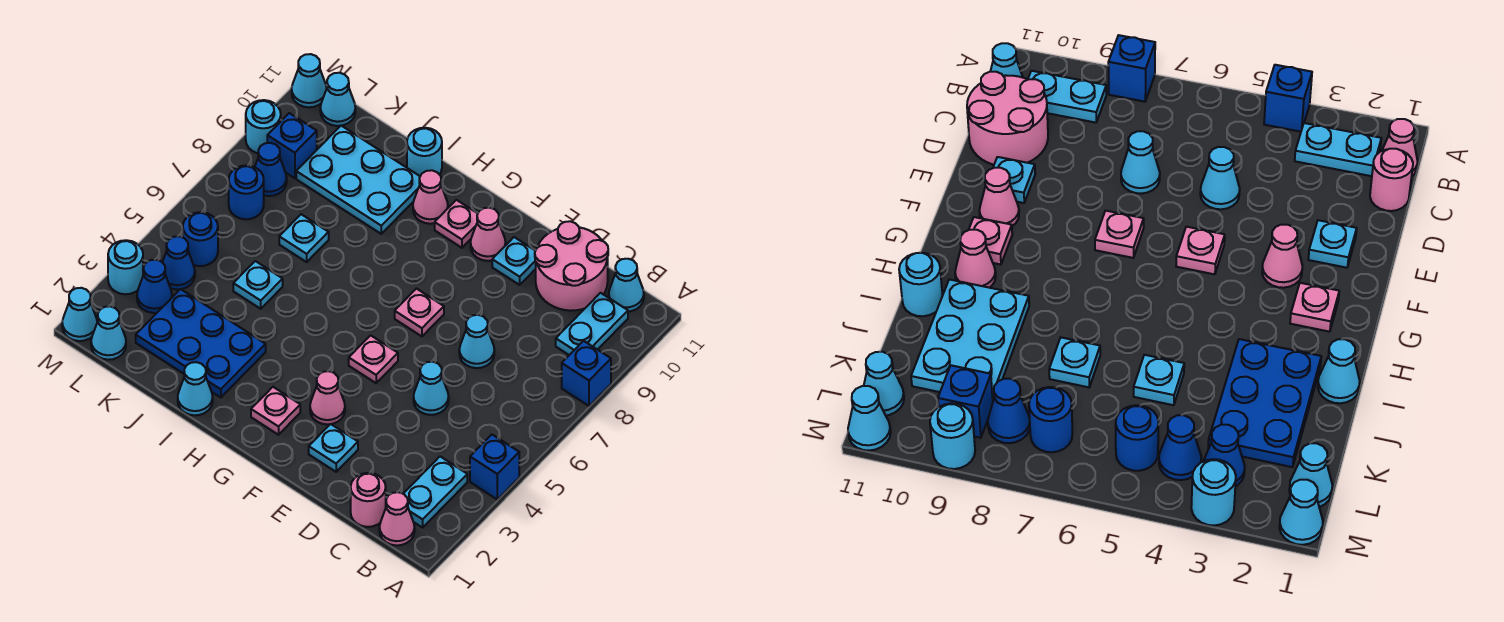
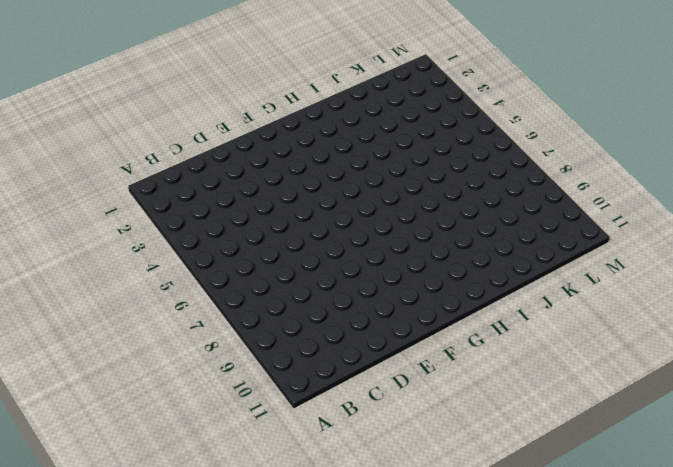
none -> blue brick A4 level 1
none -> blue brick A8 level 1
none -> pink cone B1 level 1
none -> cyan plate B2:B3 level 1

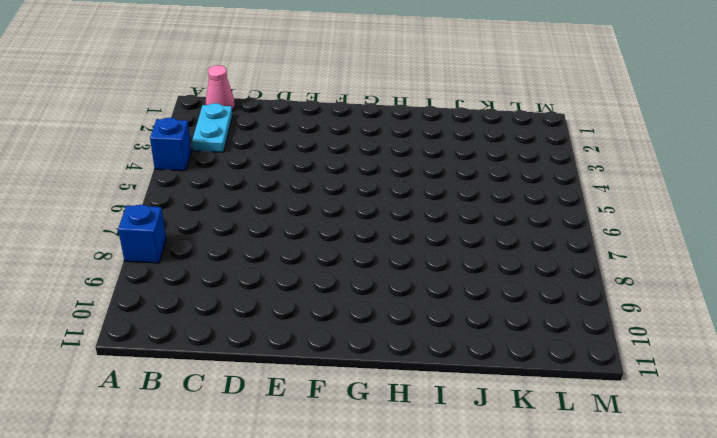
none -> cyan plate B9:B10 level 1
none -> cyan cone B11 level 1
none -> pink round brick C1 level 1
none -> pink round brick C10:D11 level 1

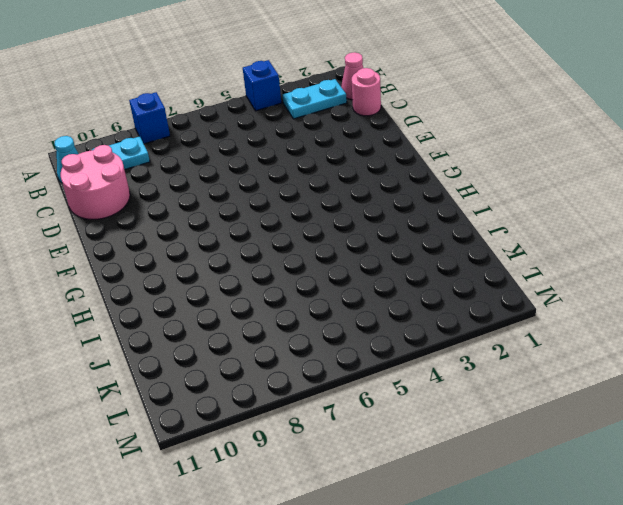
none -> cyan cone D5 level 1
none -> cyan cone D7 level 1
none -> cyan plate E2 level 1
none -> cyan plate E10 level 1

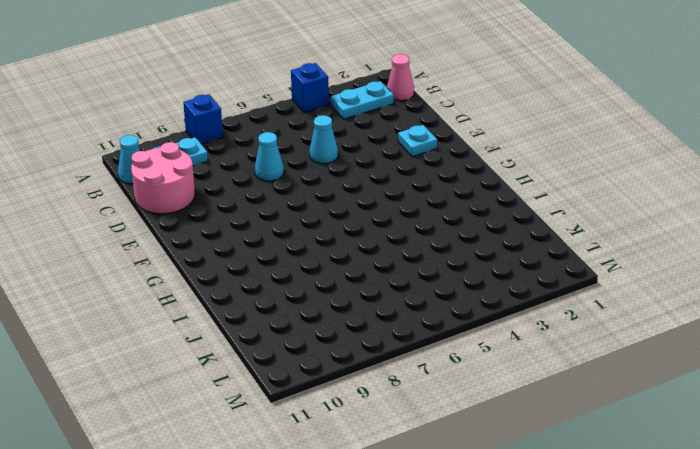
none -> pink round brick C1 level 1
none -> cyan plate E10 level 1
none -> pink cone F3 level 1
none -> pink plate F5 level 1

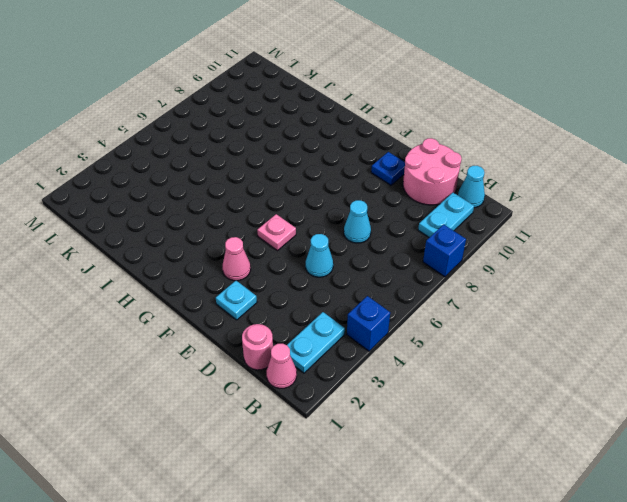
blue plate E10 level 1 -> cyan plate E10 level 1
none -> pink plate F7 level 1
none -> pink cone F10 level 1
none -> pink plate G2 level 1
none -> pink plate G10 level 1

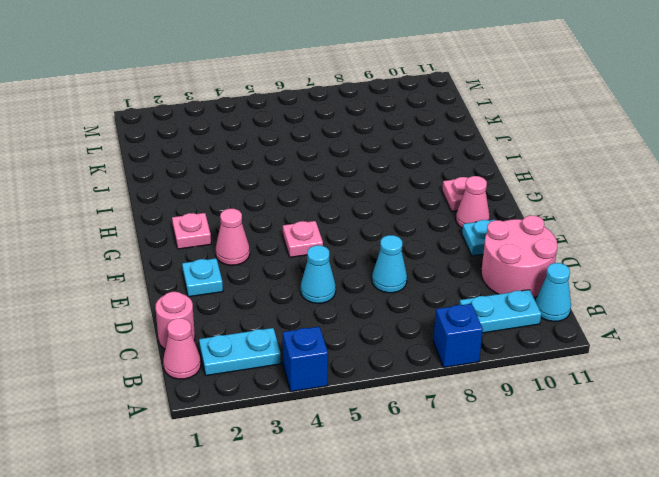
none -> pink plate F7 level 1
none -> pink cone H10 level 1
none -> cyan cone I1 level 1
none -> blue plate I2:K3 level 1

